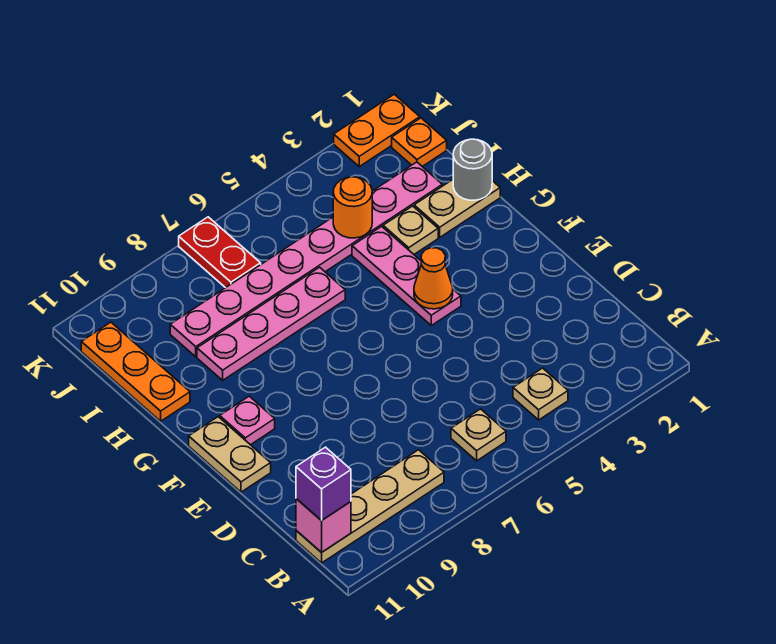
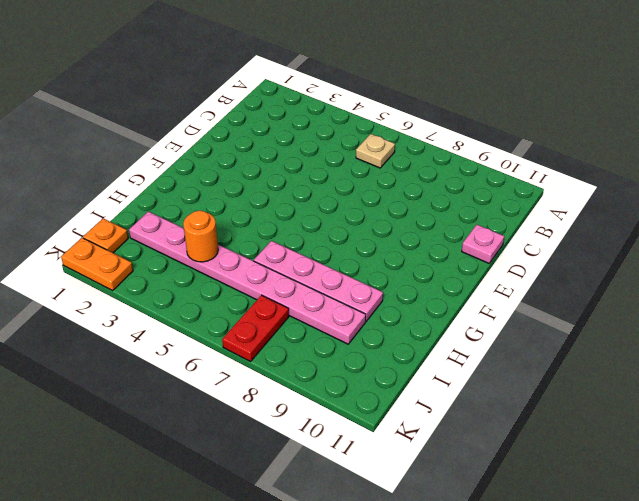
pink plate D11 level 1 -> pink plate F10 level 1
none -> tan plate B4 level 1
none -> tan plate B8:B11 level 1
none -> tan plate E11:F11 level 1

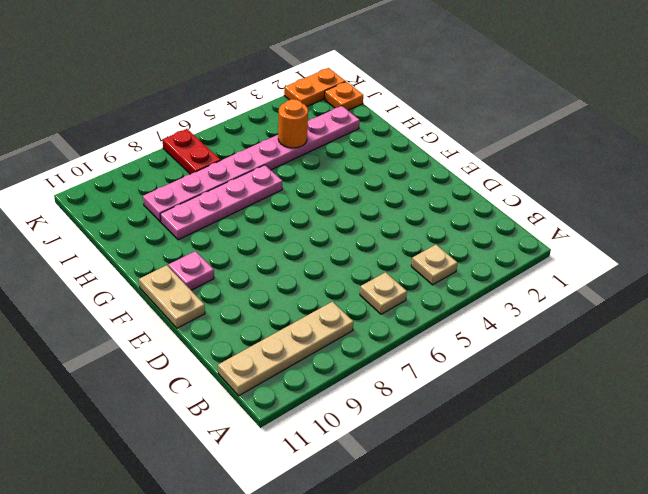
none -> pink plate F4:H4 level 1
none -> tan plate H1:H2 level 1
none -> tan plate H3 level 1

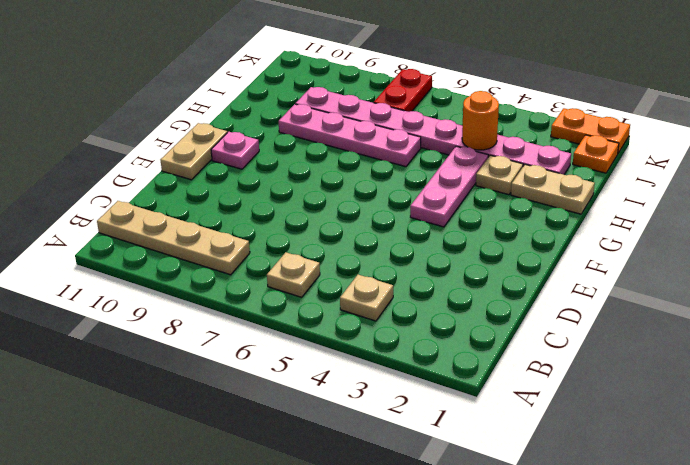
none -> orange plate H11:J11 level 1
none -> pink brick B11 level 2
none -> orange cone F4 level 2

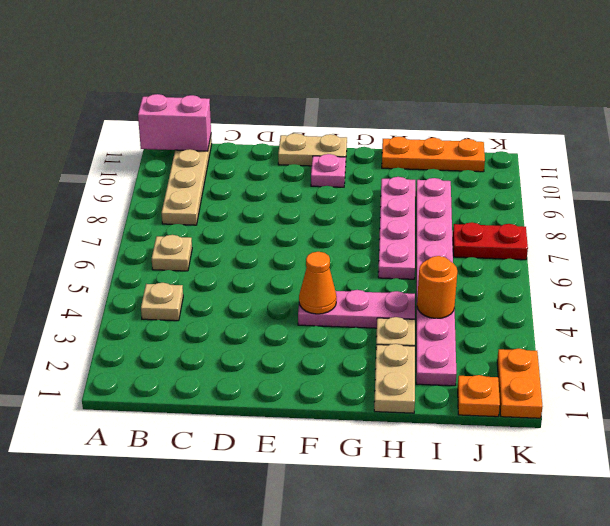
pink brick A11:B11 level 2 -> pink brick B11 level 2
none -> grey round brick H1 level 2
none -> purple brick B11 level 3

